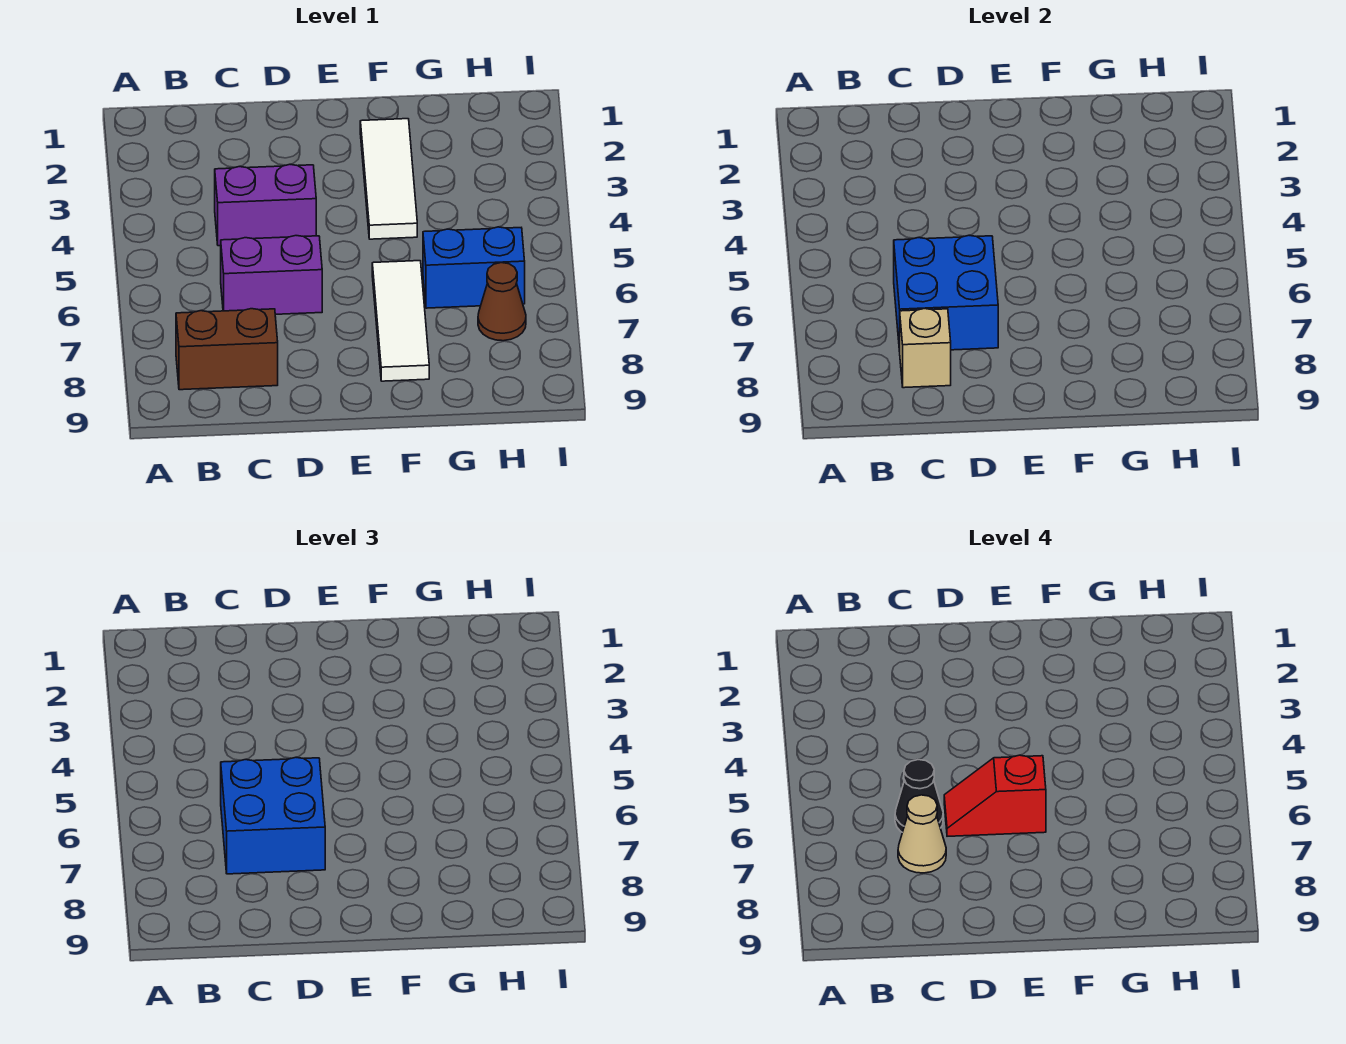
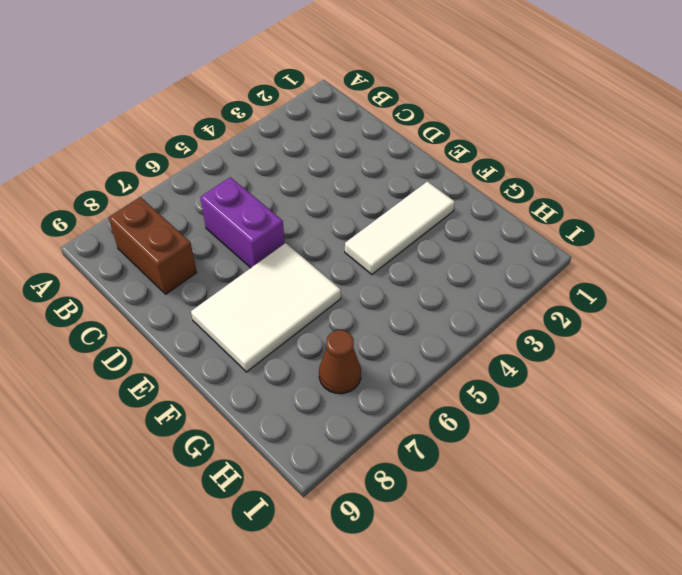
white tile E6:F8 level 1 -> white tile F6:F8 level 1
none -> purple brick C4:D4 level 1
none -> blue brick G6:H6 level 1
none -> blue brick C6:D7 level 2

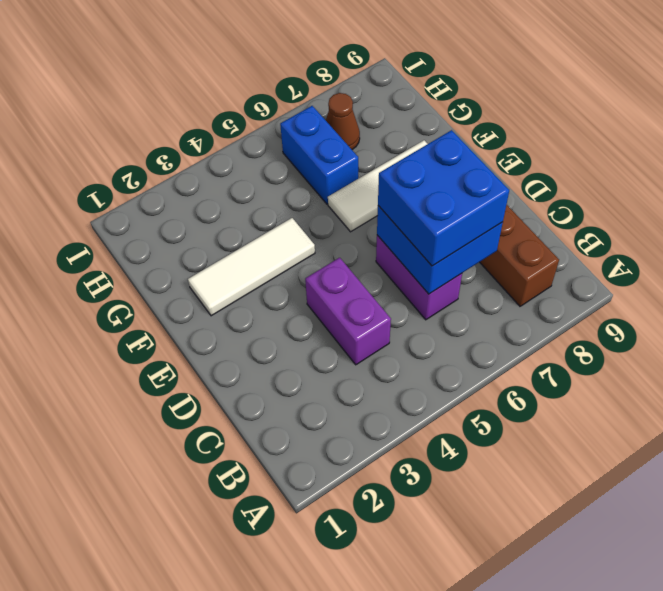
none -> tan brick C8 level 2
none -> black cone C6 level 4
none -> tan cone C7 level 4

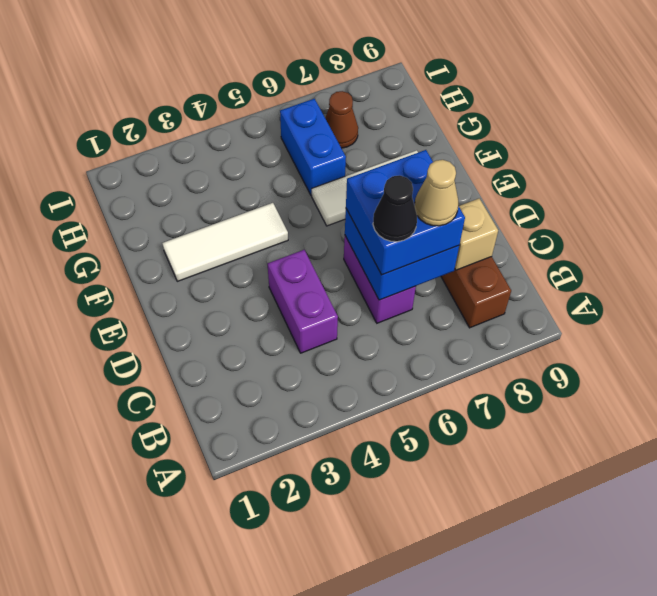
none -> red slope D6:E6 level 4 top E

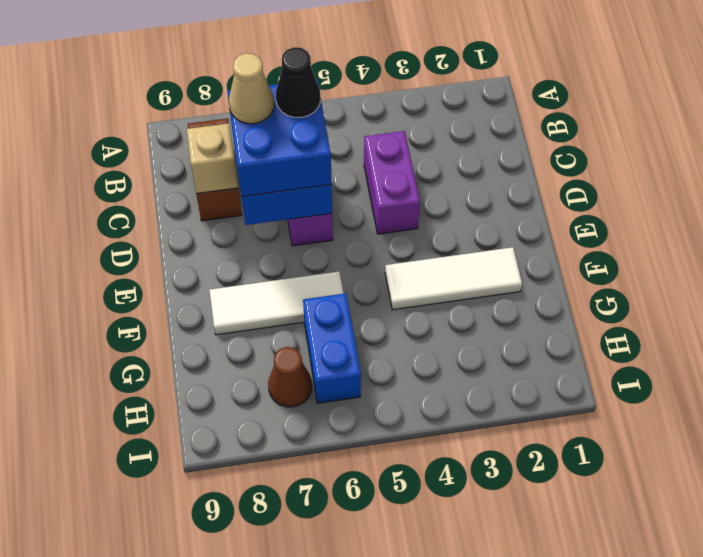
none -> red slope D6:E6 level 4 top E

